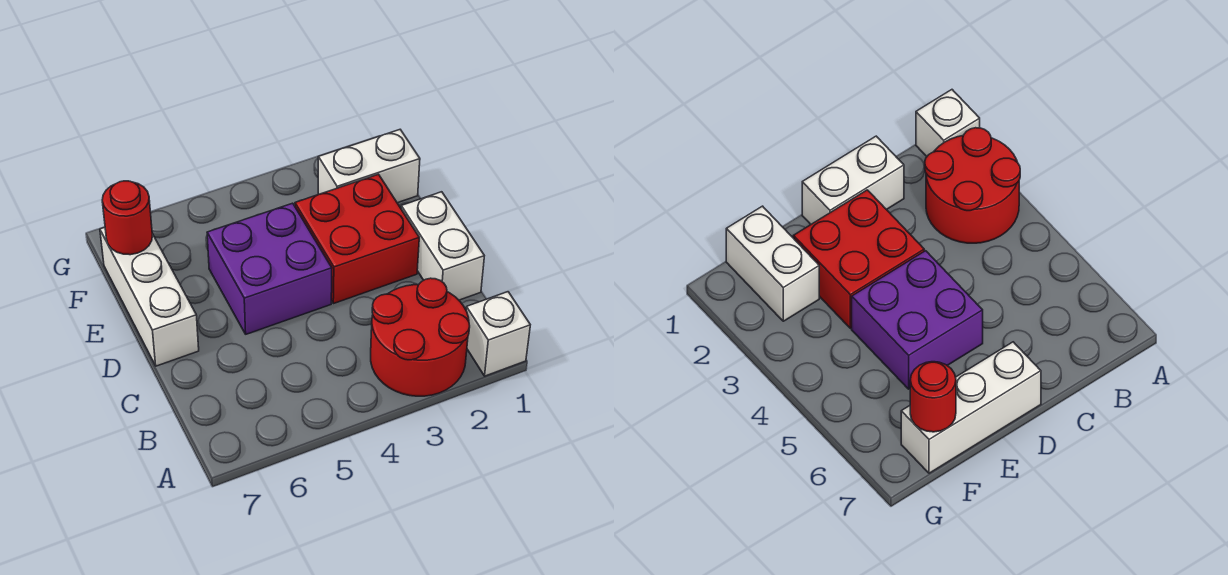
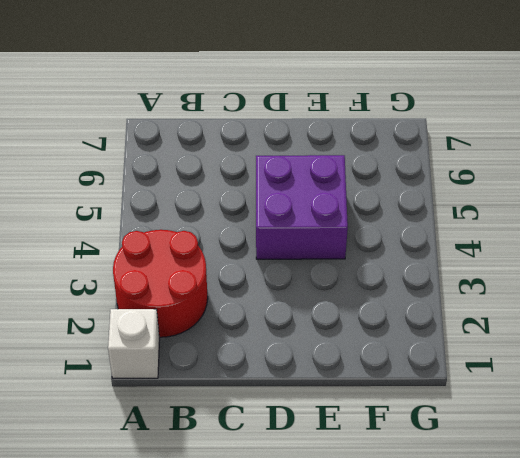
none -> white brick C1:D1 level 1
none -> red brick D2:E3 level 1

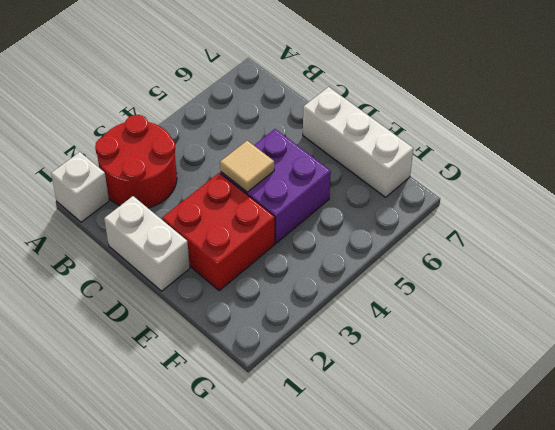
tan tile D4 level 2 -> none
none -> white brick F1:F2 level 1
none -> red round brick F7 level 2

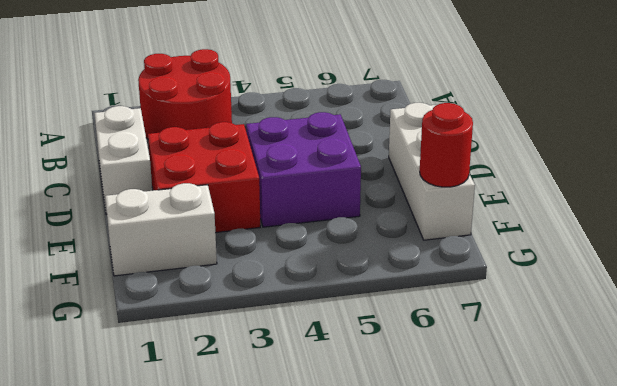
none -> white brick A1 level 1

